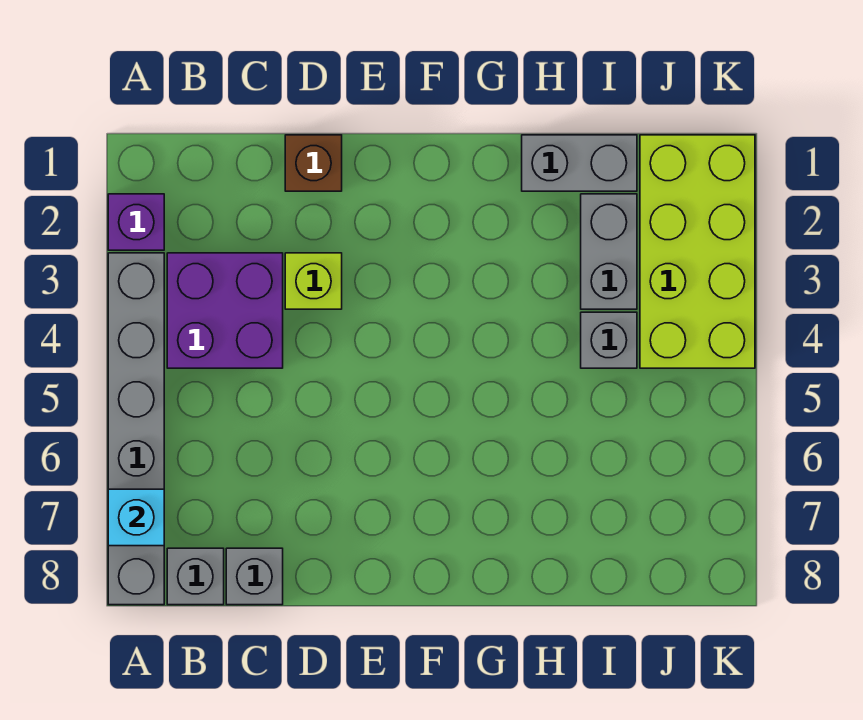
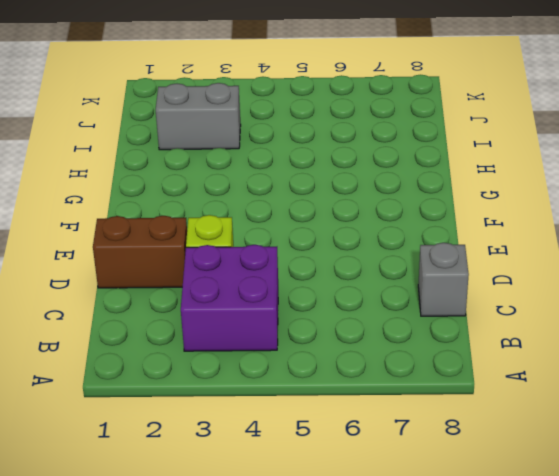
brown brick D1:D2 level 1 -> brown brick D1 level 1
none -> purple brick A2 level 1
none -> grey brick A3:A8 level 1
none -> grey brick B8 level 1

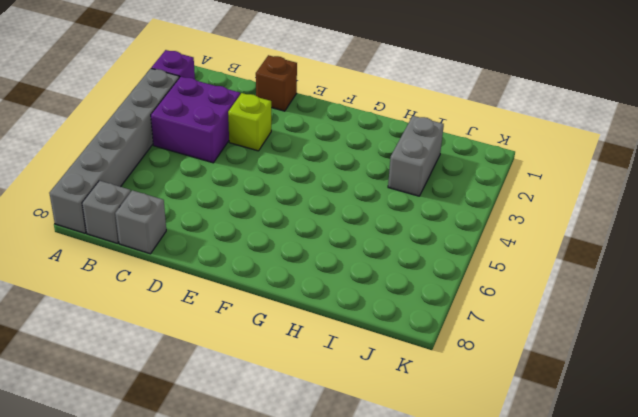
none -> grey brick H1:I1 level 1
none -> grey brick I4 level 1
none -> lime brick J1:K4 level 1

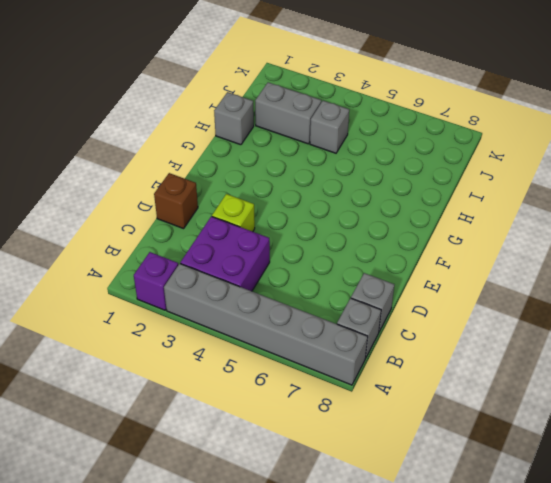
grey brick H1 level 1 -> grey brick H1:I1 level 1
none -> lime brick J1:K4 level 1
none -> cyan brick A7 level 2

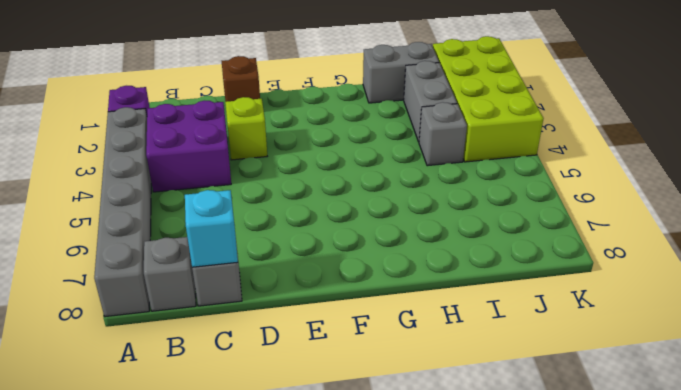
cyan brick C8 level 2 -> cyan brick A7 level 2

